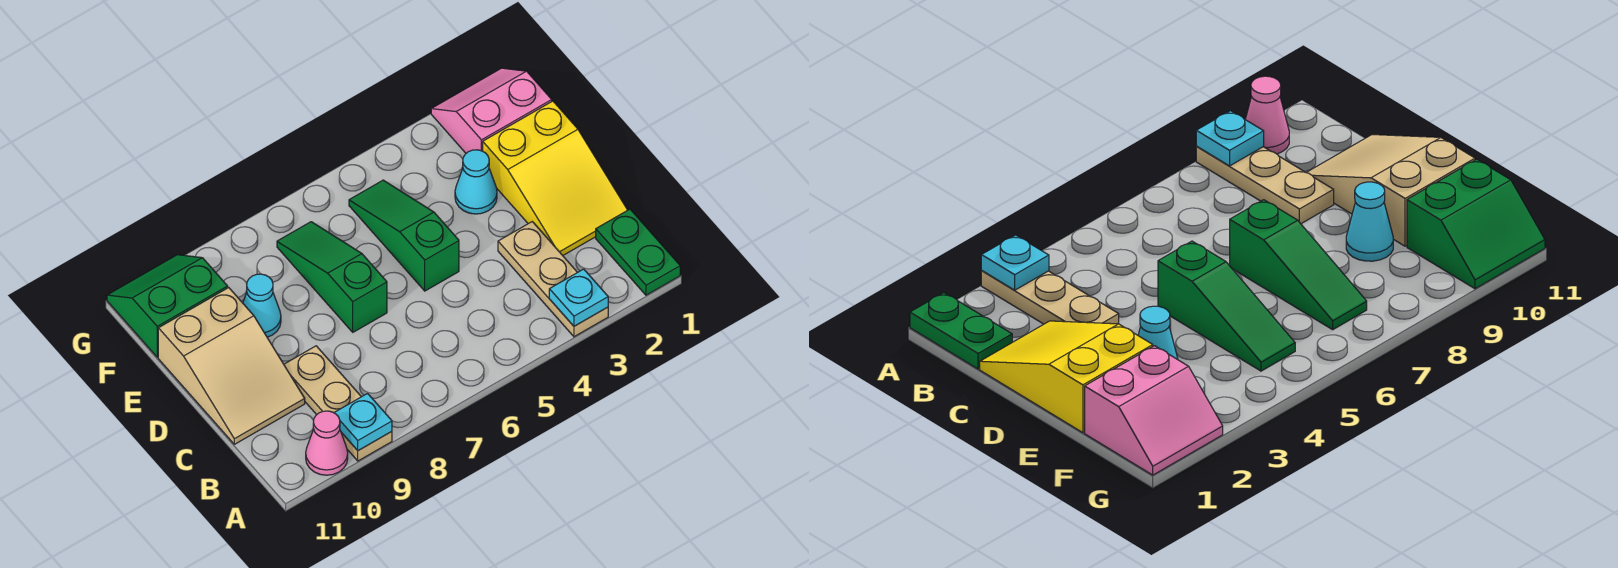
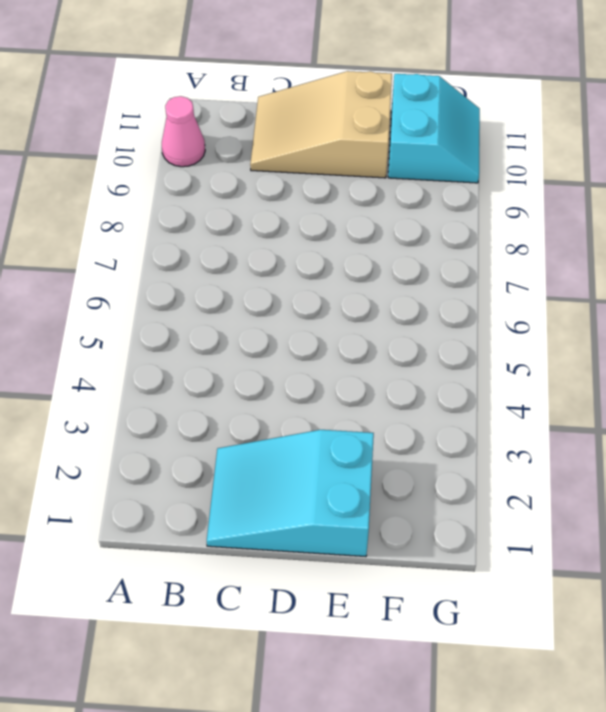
cyan slope C1:E2 level 1 top E -> yellow slope C1:E2 level 1 top E
cyan slope F10:G11 level 1 top F -> green slope F10:G11 level 1 top F
none -> green plate A1:B1 level 1
none -> tan plate A3:C3 level 1
none -> tan plate A9:C9 level 1

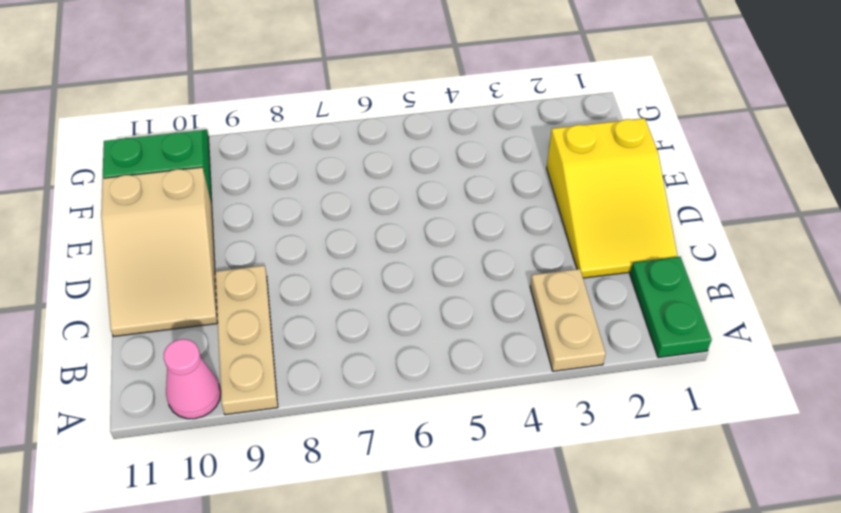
tan plate A3:B3 level 1 -> tan plate A3:C3 level 1
none -> green slope D5:F5 level 1 top D
none -> green slope D7:F7 level 1 top D
none -> cyan cone E3 level 1

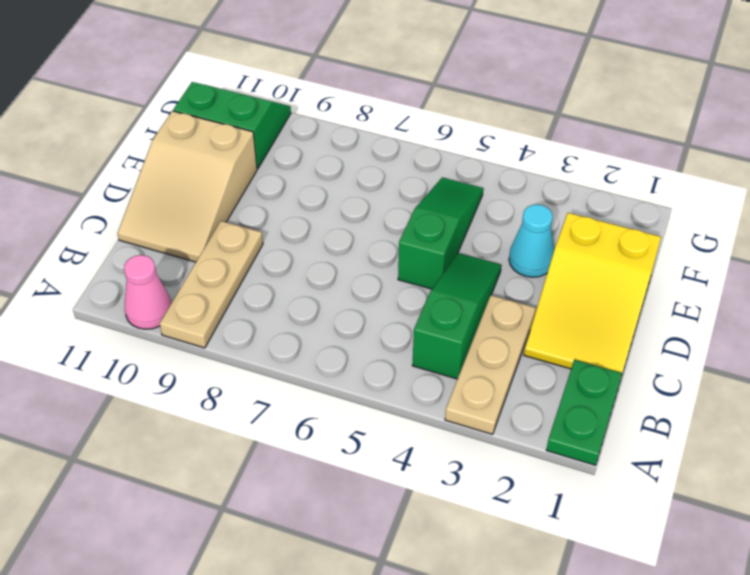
green slope B4:D4 level 1 top B -> green slope D7:F7 level 1 top D
none -> cyan cone E9 level 1
none -> pink slope F1:G2 level 1 top F
none -> cyan plate A3 level 2

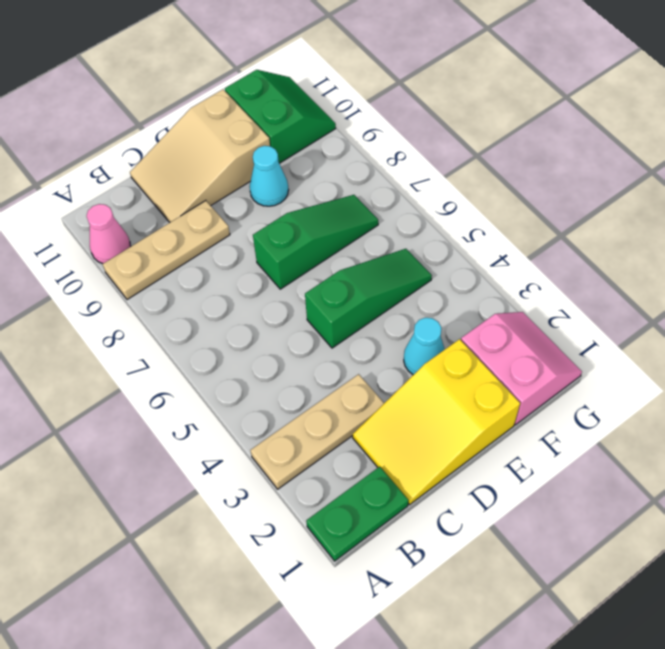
none -> cyan plate A3 level 2
none -> cyan plate A9 level 2

